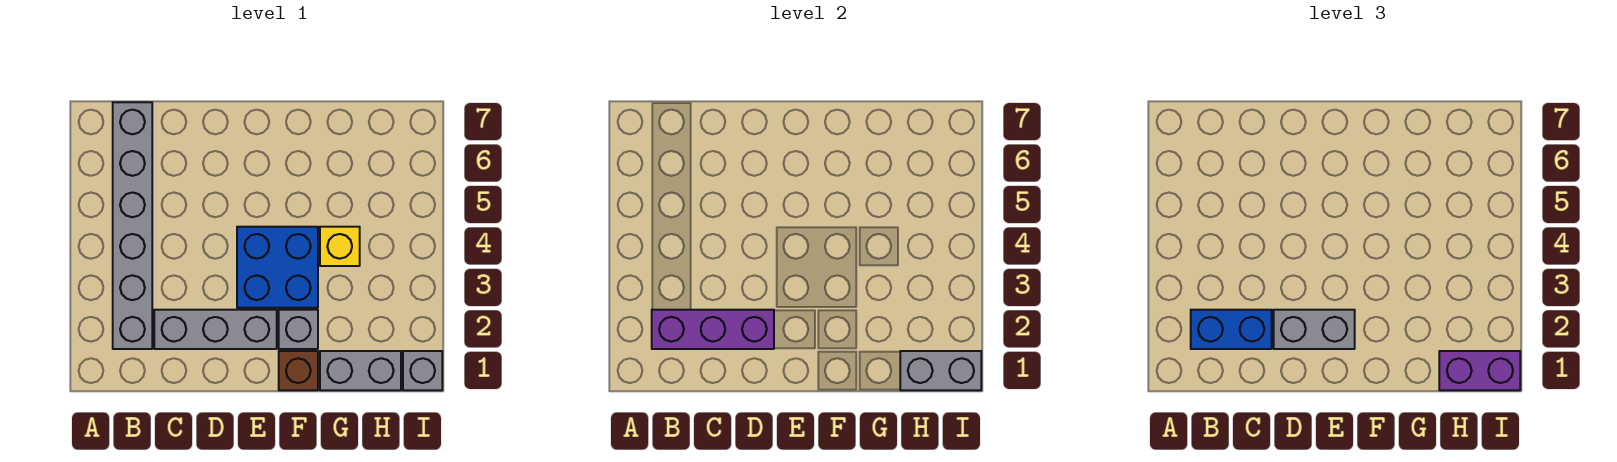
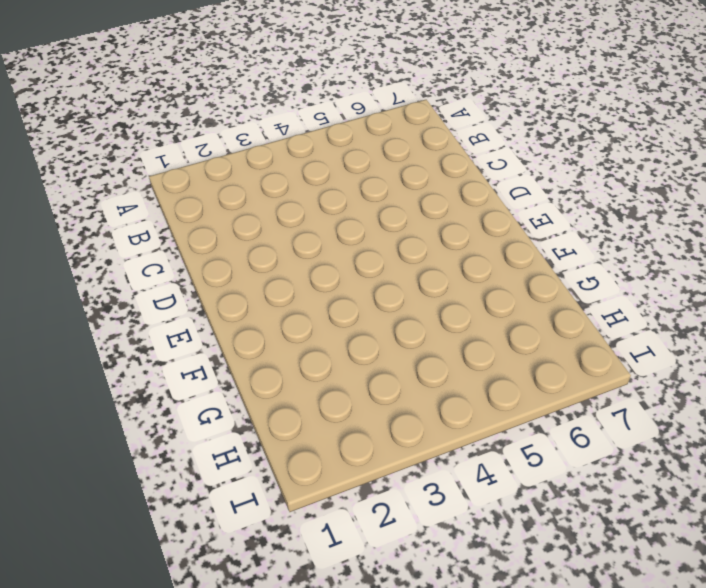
none -> grey brick B2:B7 level 1
none -> grey brick C2:E2 level 1
none -> blue brick E3:F4 level 1

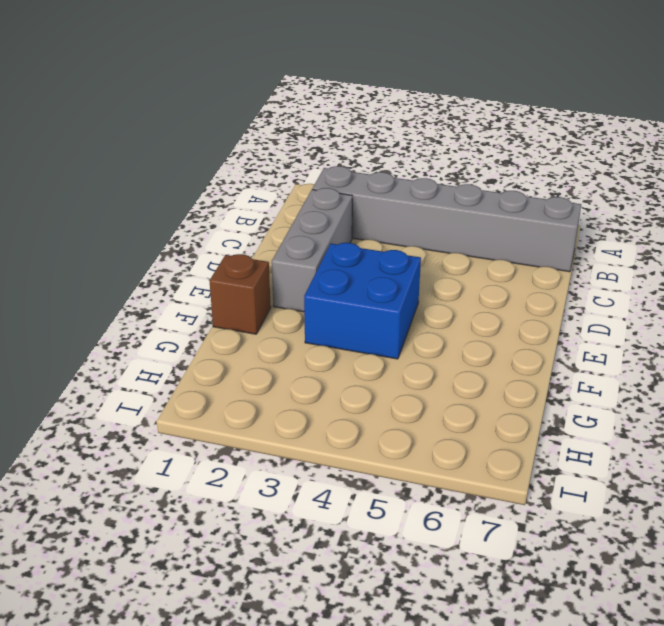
none -> grey brick F2 level 1
none -> grey brick G1:H1 level 1
none -> yellow brick G4 level 1

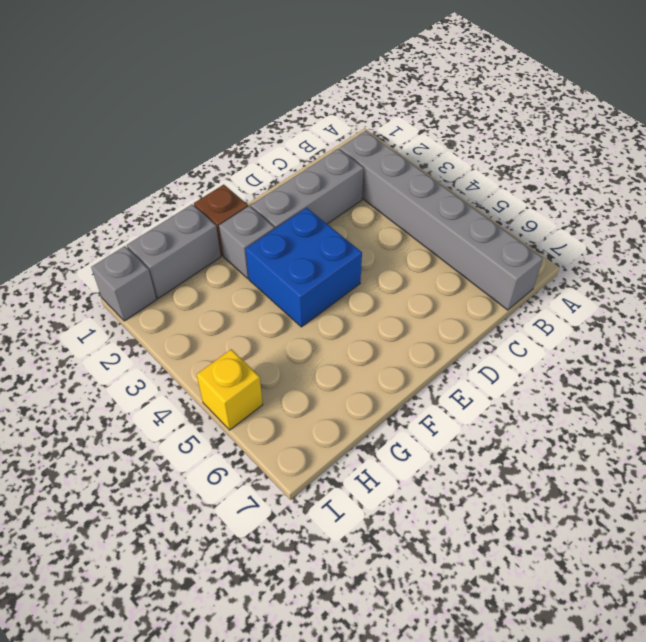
yellow brick I5 level 1 -> yellow brick G4 level 1
none -> purple brick B2:D2 level 2
none -> grey brick H1:I1 level 2
none -> blue brick B2:C2 level 3

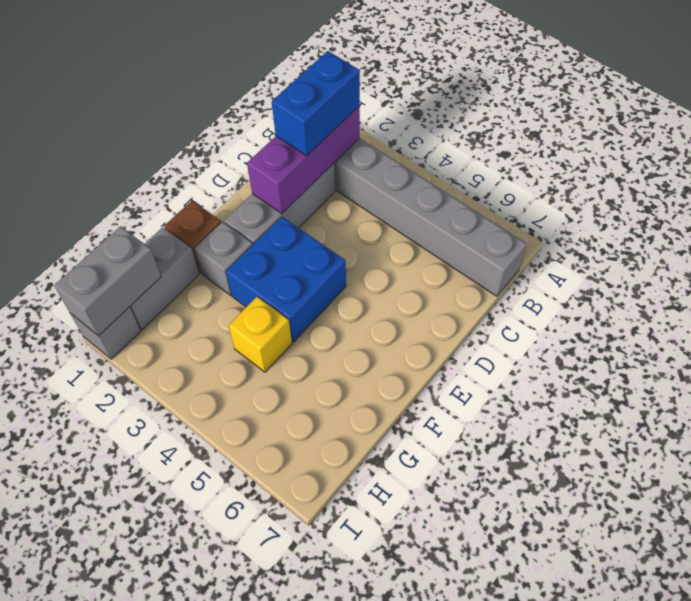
none -> grey brick D2:E2 level 3
none -> purple brick H1:I1 level 3

